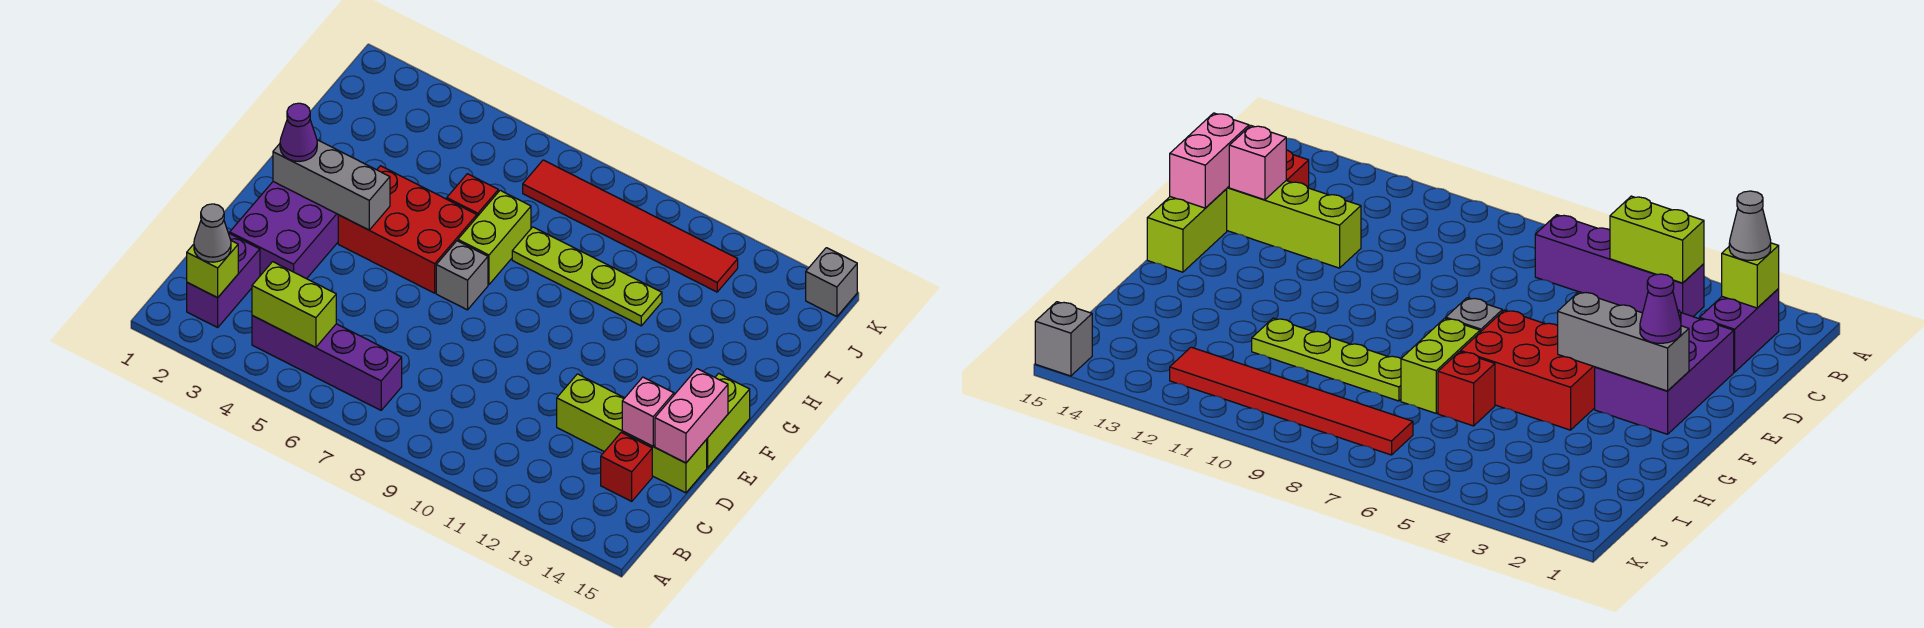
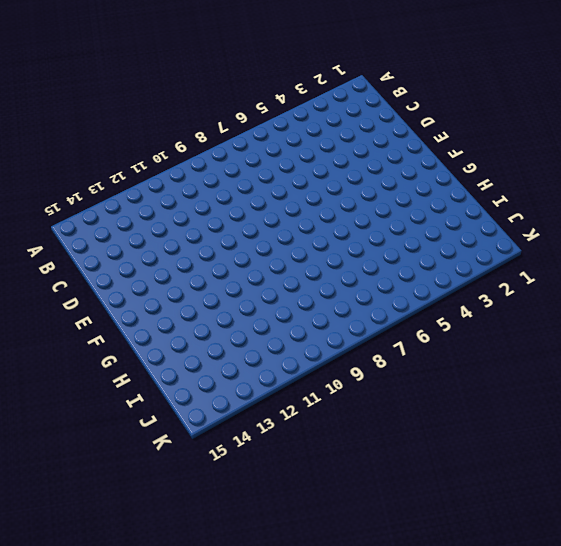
none -> purple brick B2:C2 level 1
none -> purple brick B4:B7 level 1
none -> red brick C14 level 1

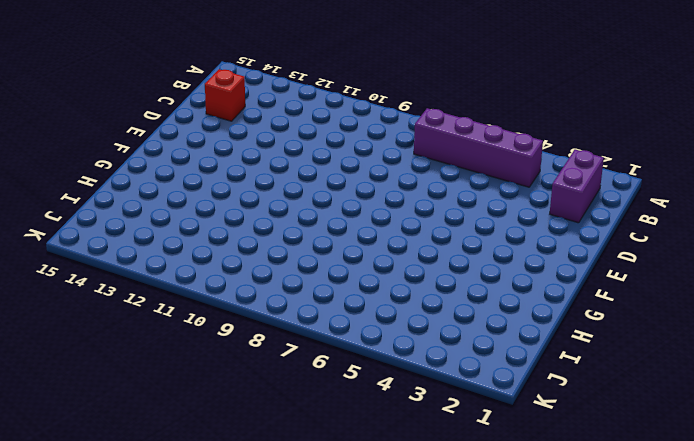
none -> purple brick D2:F3 level 1
none -> lime brick D12:D15 level 1
none -> lime brick E15:F15 level 1

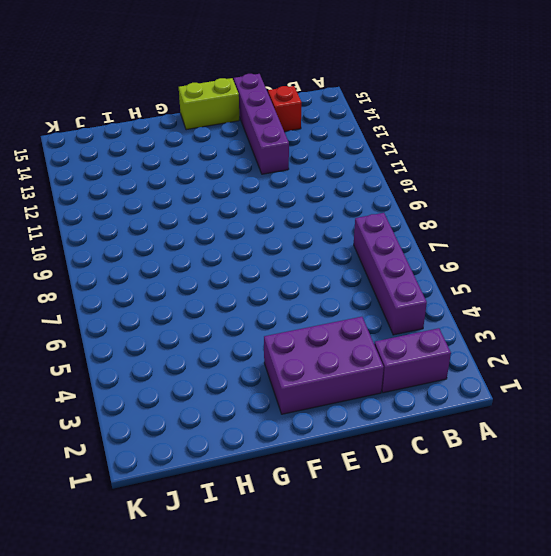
purple brick D12:D15 level 1 -> lime brick D12:D15 level 1
none -> red brick F4:G6 level 1
none -> grey brick F7 level 1
none -> lime brick G7:H7 level 1

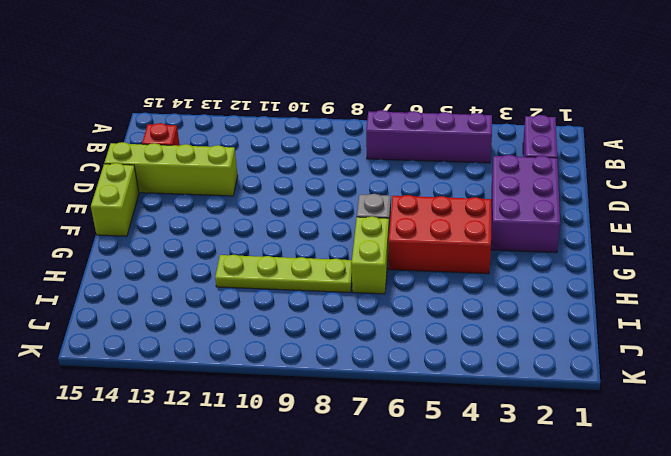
none -> red brick H6 level 1
none -> red tile J7:J12 level 1
none -> grey brick K15 level 1

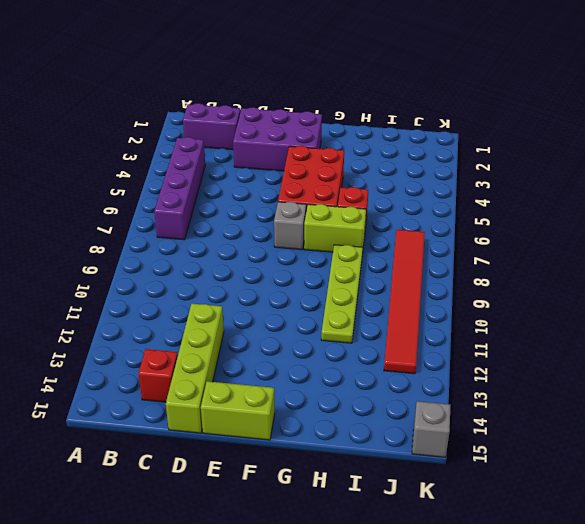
none -> lime brick B2 level 2
none -> lime brick B4:B5 level 2
none -> pink brick D14 level 2

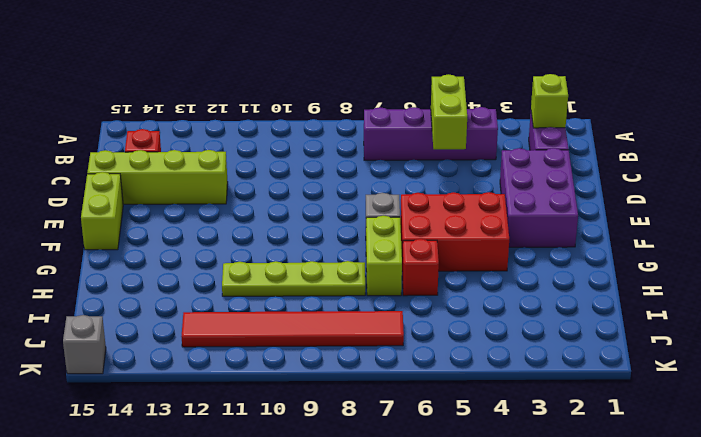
lime brick B5:C5 level 2 -> lime brick B4:B5 level 2
none -> pink brick D14 level 2
none -> pink brick D15:E15 level 2
none -> grey brick F2:F4 level 2

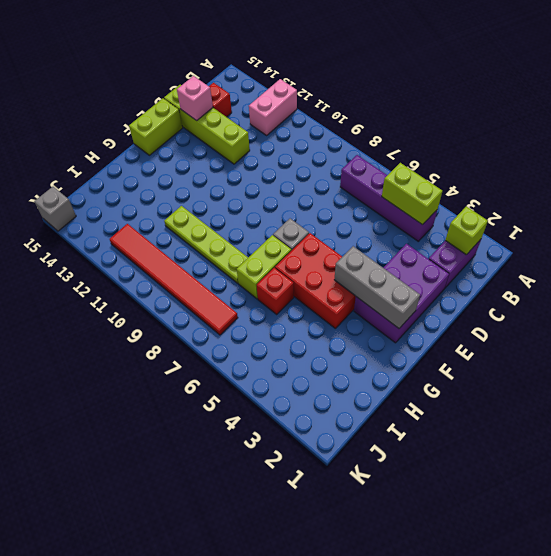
pink brick A12:B12 level 1 -> pink brick D15:E15 level 2
none -> grey cone B2 level 3
none -> purple cone F2 level 3

